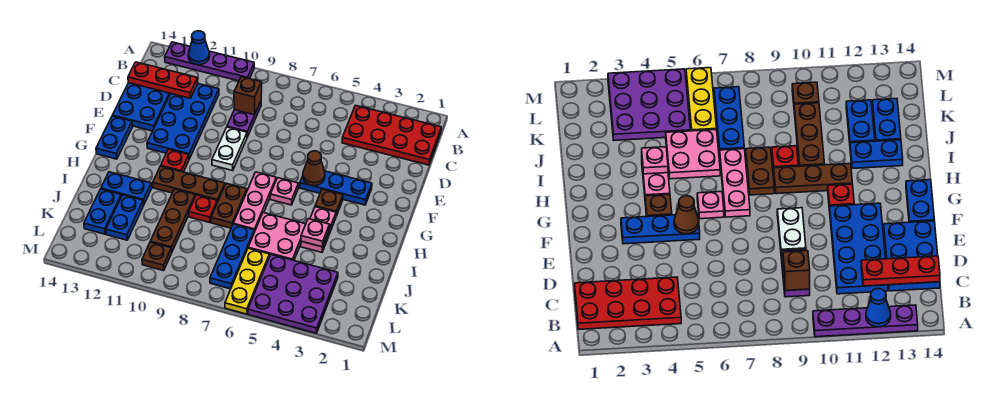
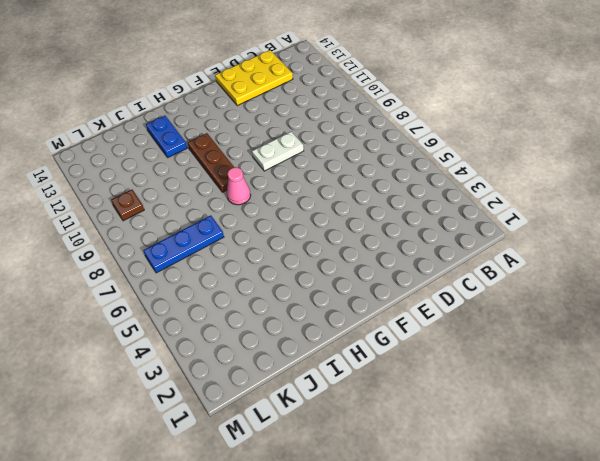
yellow plate C13:E14 level 1 -> blue plate C13:E14 level 1
pink cone H8 level 1 -> brown plate H8:I8 level 1
none -> purple plate A10:A13 level 1
none -> red plate B1:C4 level 1
none -> purple plate C9:D9 level 1
none -> blue plate C11:F12 level 1

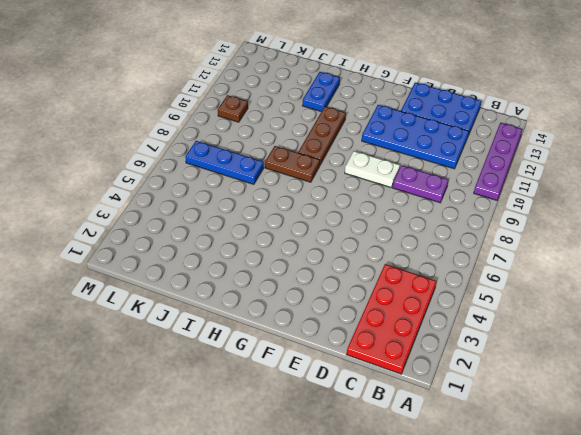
none -> blue plate F3:F5 level 1
none -> blue plate F14:G14 level 1
none -> brown plate G4 level 1
none -> pink plate G6 level 1

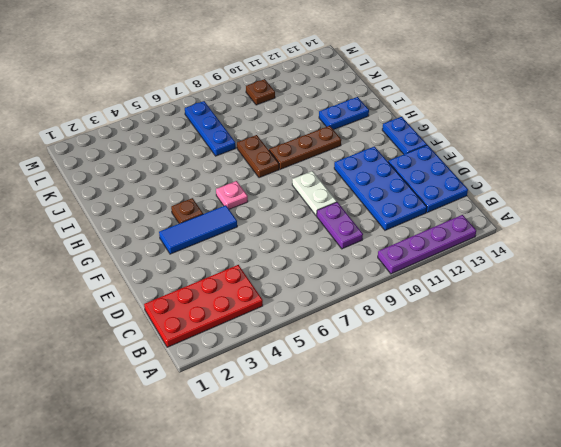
blue tile F3:F5 level 1 -> blue plate F3:F5 level 1
none -> pink plate G7:I7 level 1
none -> red plate G11 level 1
none -> pink plate H4:I4 level 1
none -> pink plate I5:J6 level 1

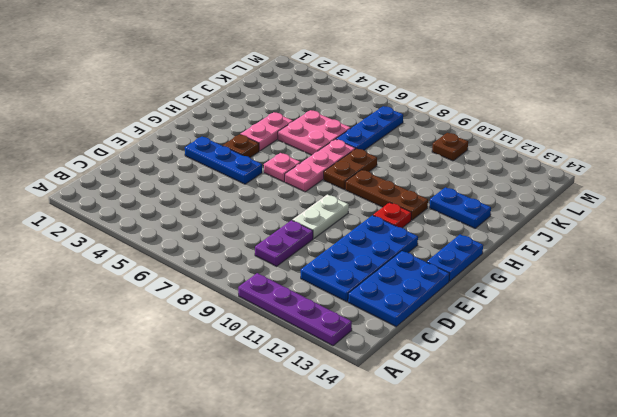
none -> red plate B1:C4 level 1
none -> red plate I9 level 1
none -> brown plate I10:K10 level 1
none -> blue plate J12:K12 level 1

